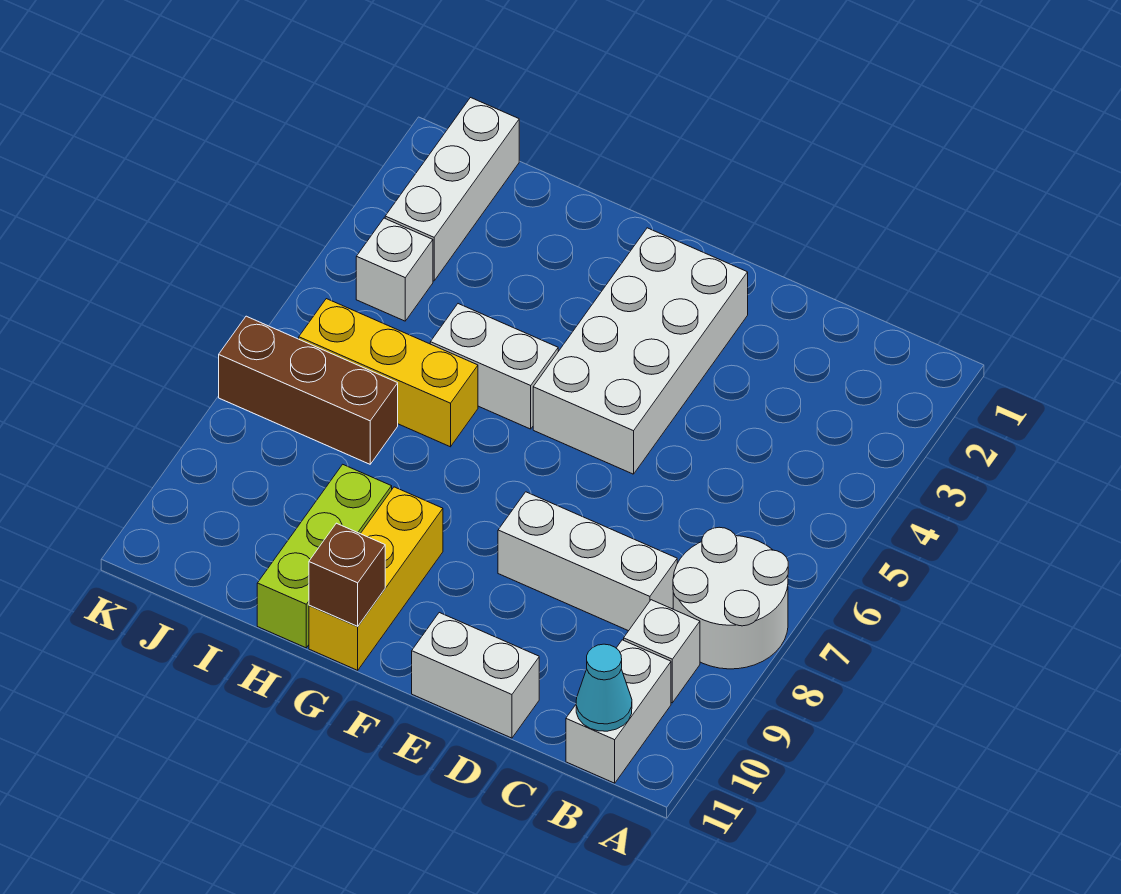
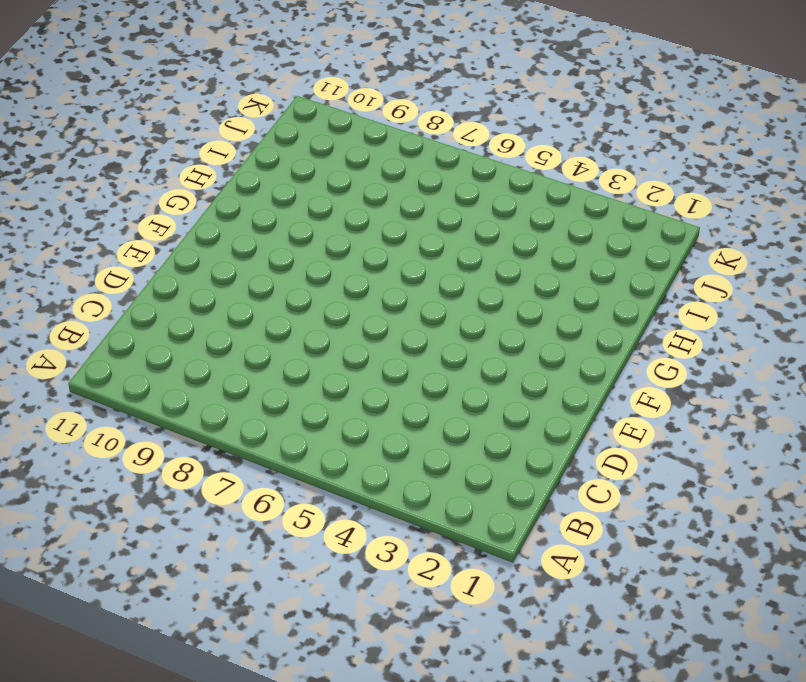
none -> white round brick A7:B8 level 1
none -> white brick B9 level 1
none -> white brick B10:B11 level 1

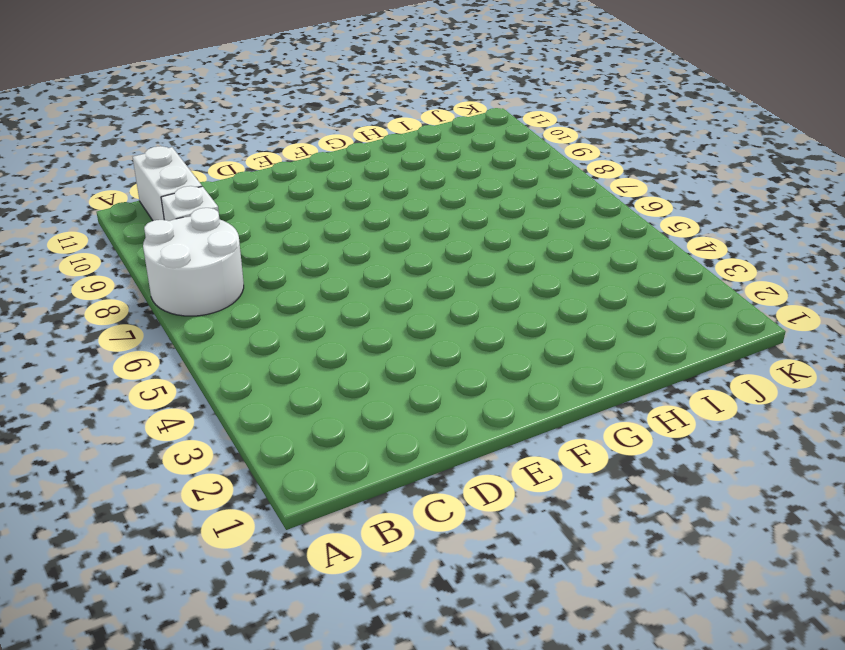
none -> white brick C8:E8 level 1
none -> white brick D11:E11 level 1
none -> white brick E2:F5 level 1

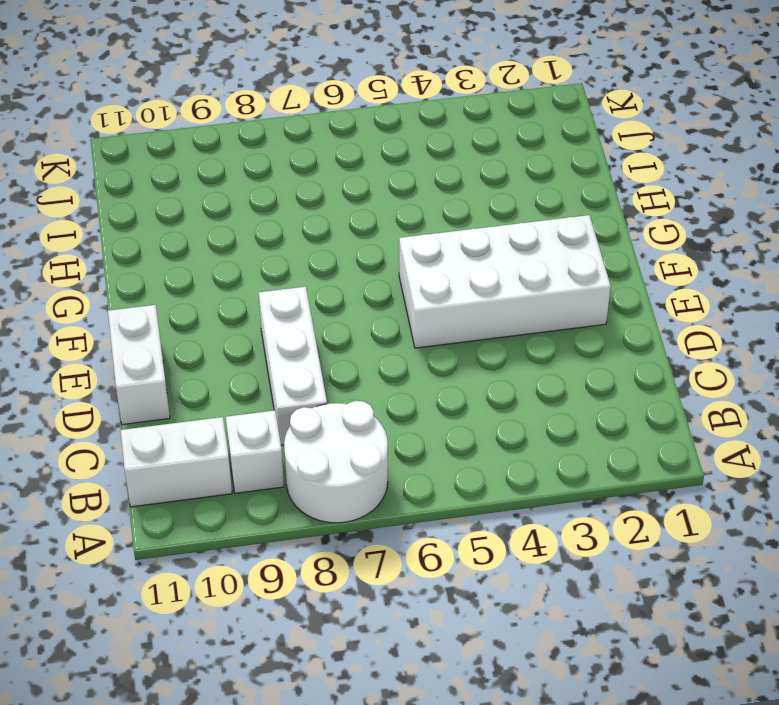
none -> white brick G5:H5 level 1
none -> yellow brick G9:G11 level 1
none -> yellow brick H6:J6 level 1

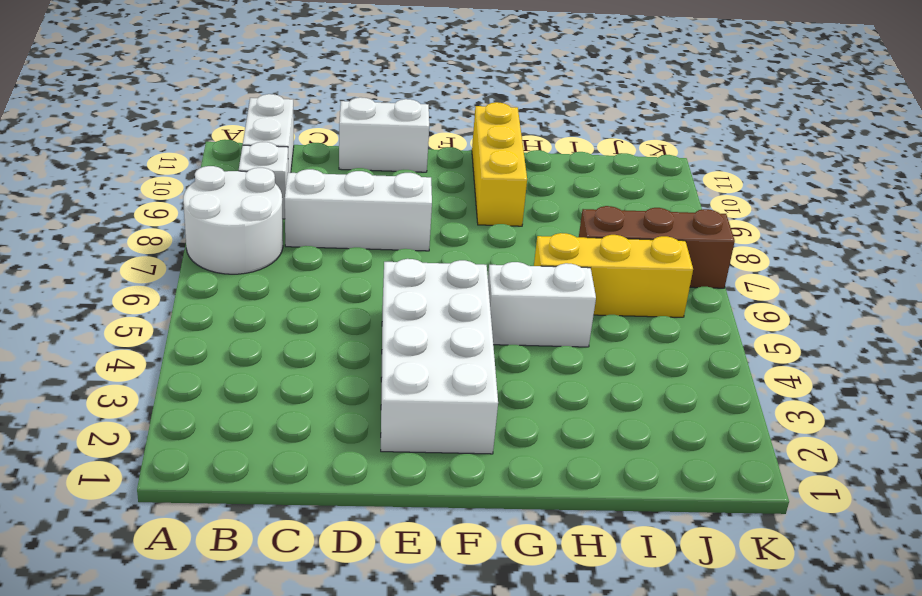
none -> lime brick H9:H11 level 1
none -> white brick J1:J3 level 1
none -> white brick J4 level 1

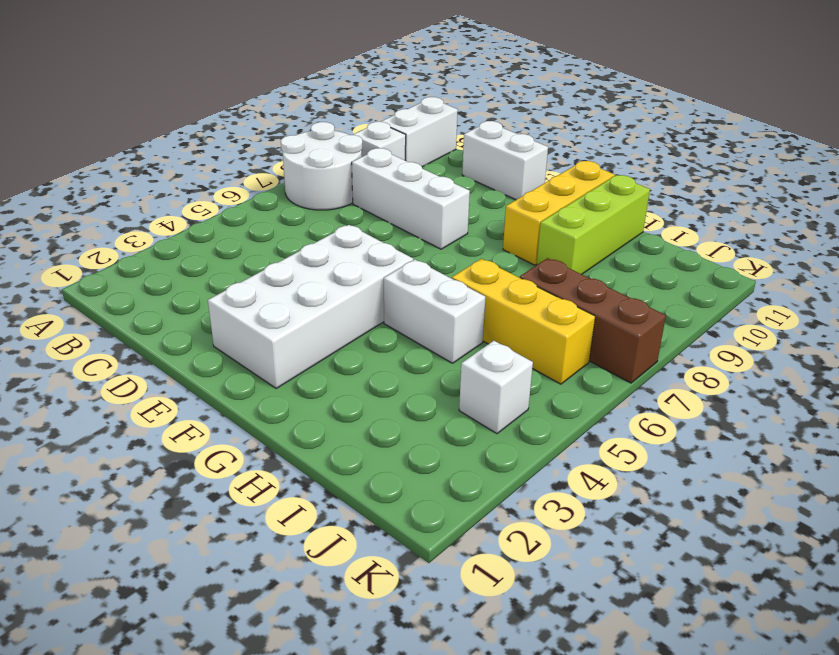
none -> white brick J1:J3 level 1
none -> cyan cone B11 level 2
none -> brown brick G11 level 2

